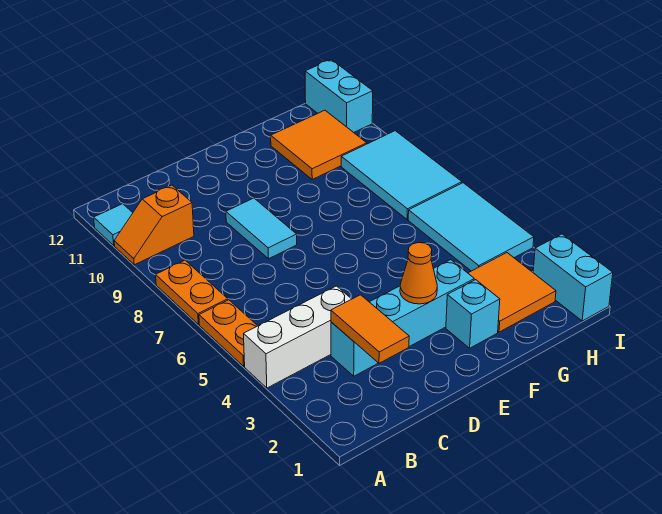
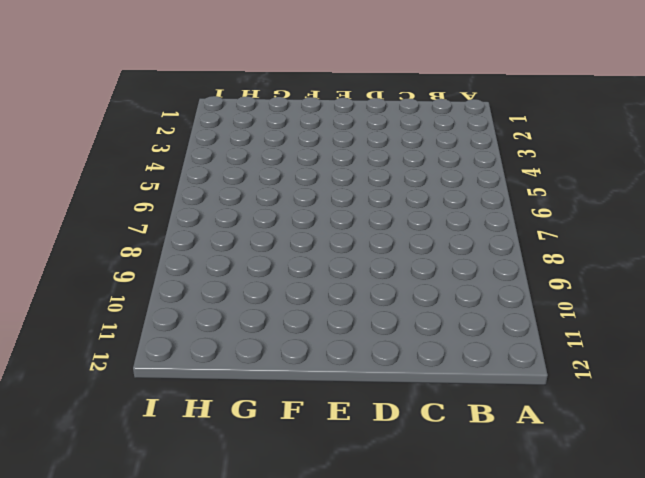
none -> white brick A4:C4 level 1
none -> orange plate A5:A6 level 1
none -> orange plate A7:A8 level 1

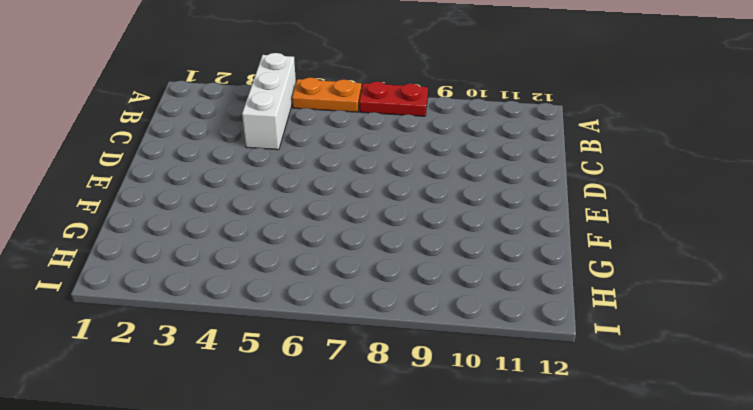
red plate A7:A8 level 1 -> orange plate A7:A8 level 1
none -> orange slope A10:B10 level 1 top B
none -> cyan tile A11 level 1
none -> cyan brick C3:F3 level 1

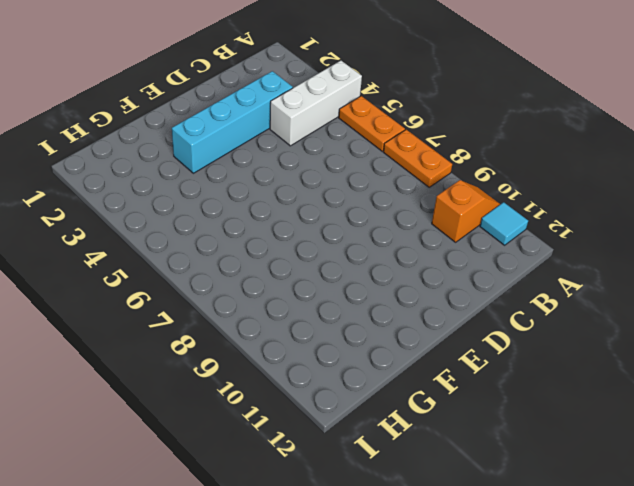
none -> cyan tile D8:D9 level 1
none -> cyan brick F2 level 1
none -> orange tile G2:H3 level 1

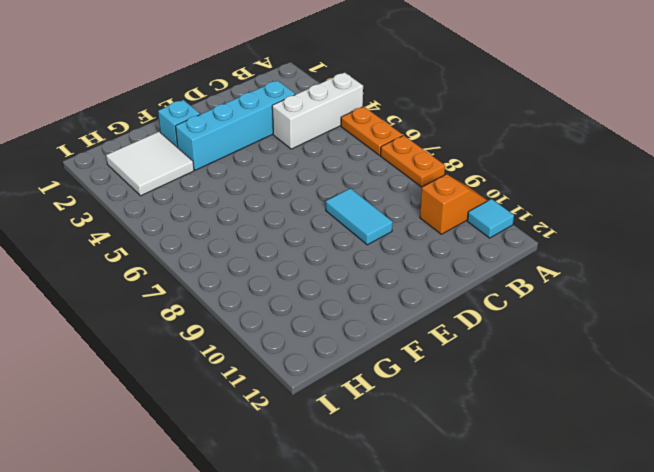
white tile G2:H3 level 1 -> orange tile G2:H3 level 1
none -> orange tile G10:H11 level 1
none -> cyan tile H4:I6 level 1
none -> cyan tile H7:I9 level 1

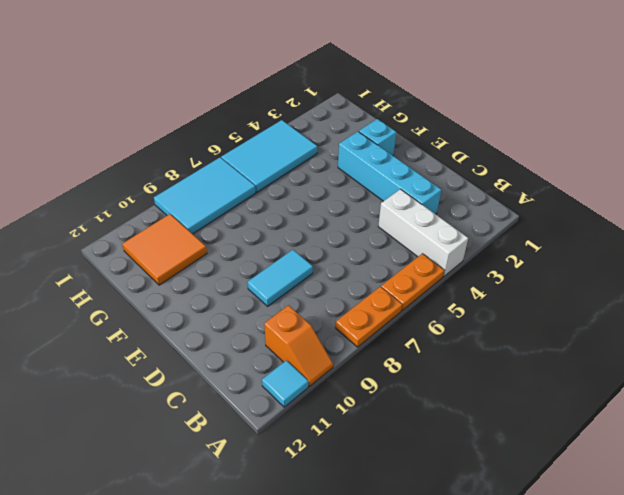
none -> orange tile G2:H3 level 1
none -> cyan brick I1:I2 level 1
none -> cyan brick I11:I12 level 1

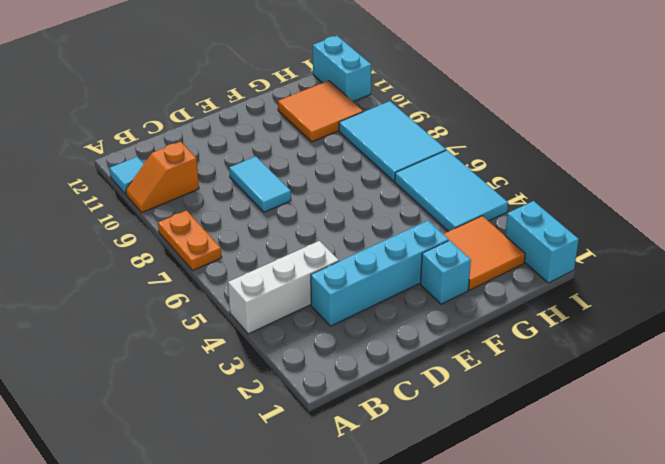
none -> orange plate A5:A6 level 1
none -> orange tile C2:C3 level 2
none -> orange cone E3 level 2

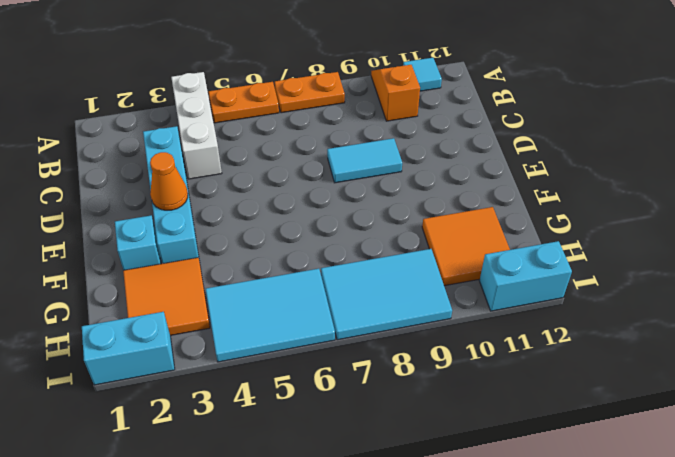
none -> orange tile C2:C3 level 2

